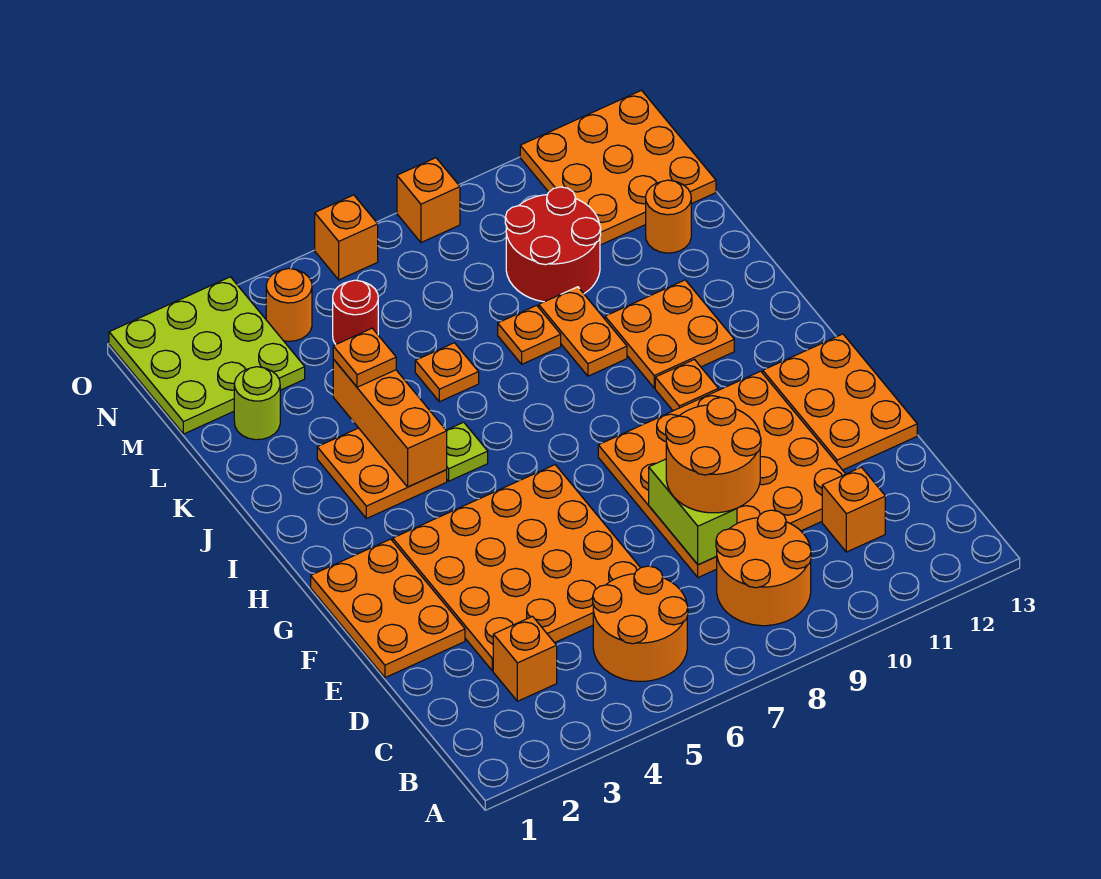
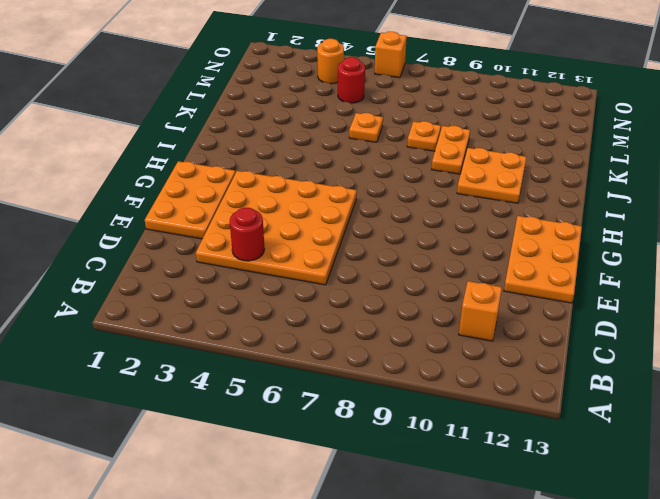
red round brick D4 level 2 -> none
none -> orange round brick B5:C6 level 1
none -> orange round brick B8:C9 level 1
none -> orange brick C3 level 1

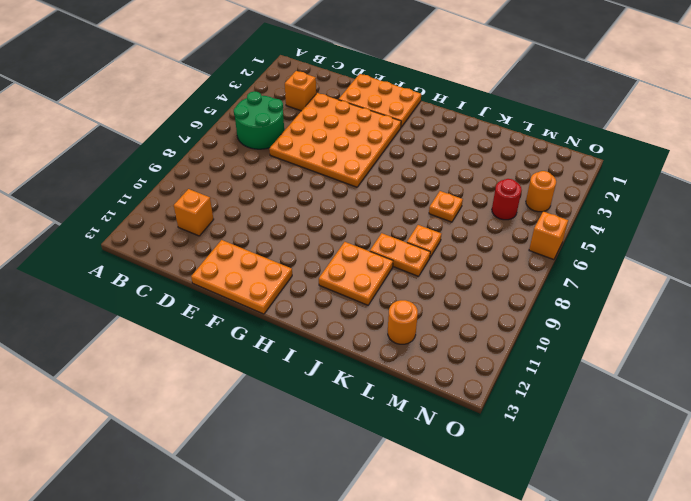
green round brick B5:C6 level 1 -> orange round brick B5:C6 level 1
none -> orange round brick B8:C9 level 1
none -> orange plate D8:G11 level 1
none -> orange plate H10 level 1

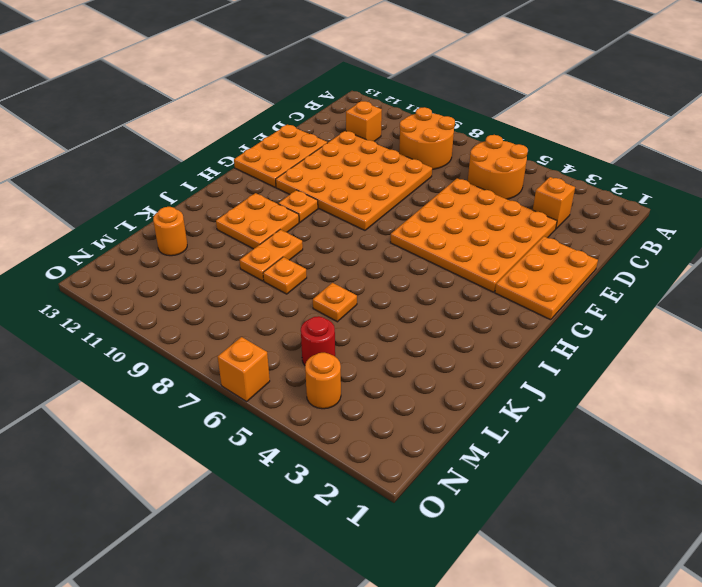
none -> orange plate I3:J4 level 1
none -> lime plate I5 level 1
none -> lime round brick L2 level 1

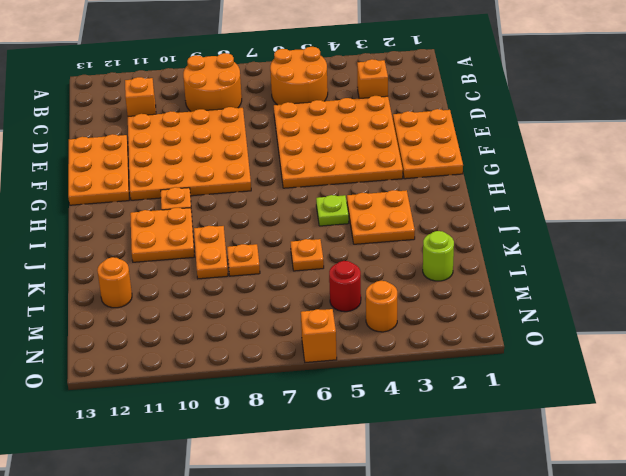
none -> red round brick L9:M10 level 1
none -> lime plate M1:O3 level 1
none -> orange plate M11:O13 level 1

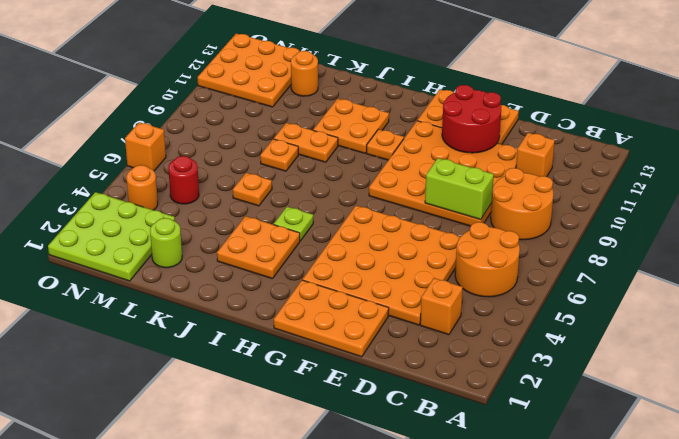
red round brick E11:F12 level 2 -> red round brick L9:M10 level 1
none -> orange brick O8 level 1
none -> orange brick I4:K4 level 2
none -> orange round brick D8:E9 level 3

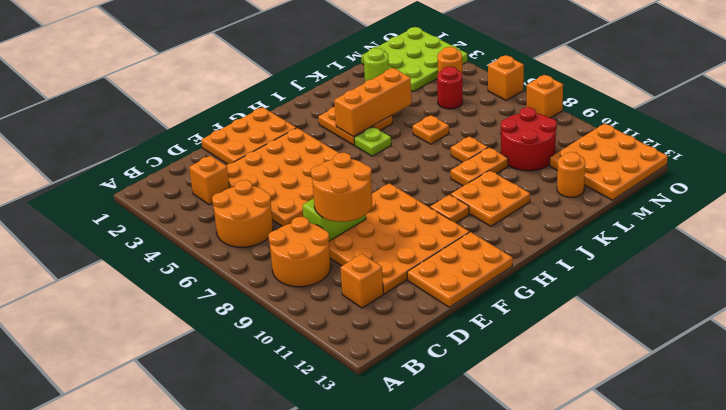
none -> orange plate K4 level 3

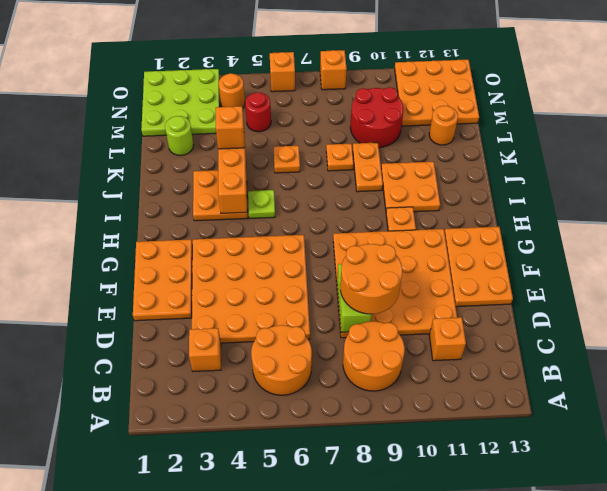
orange brick K4 level 3 -> orange plate K4 level 3

